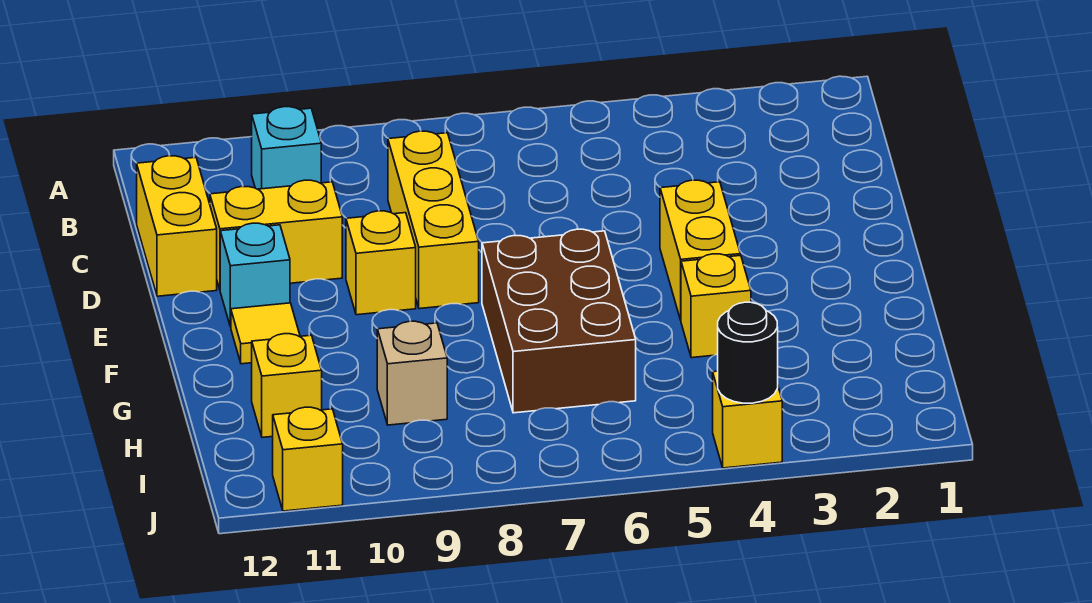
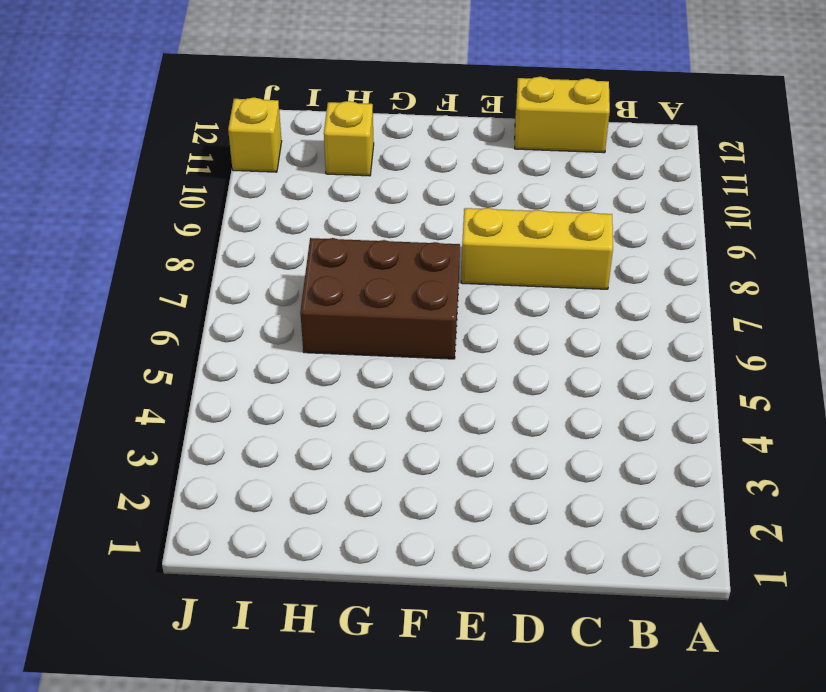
none -> cyan brick B10 level 1
none -> yellow brick D10:D11 level 1
none -> yellow brick E4:F4 level 1

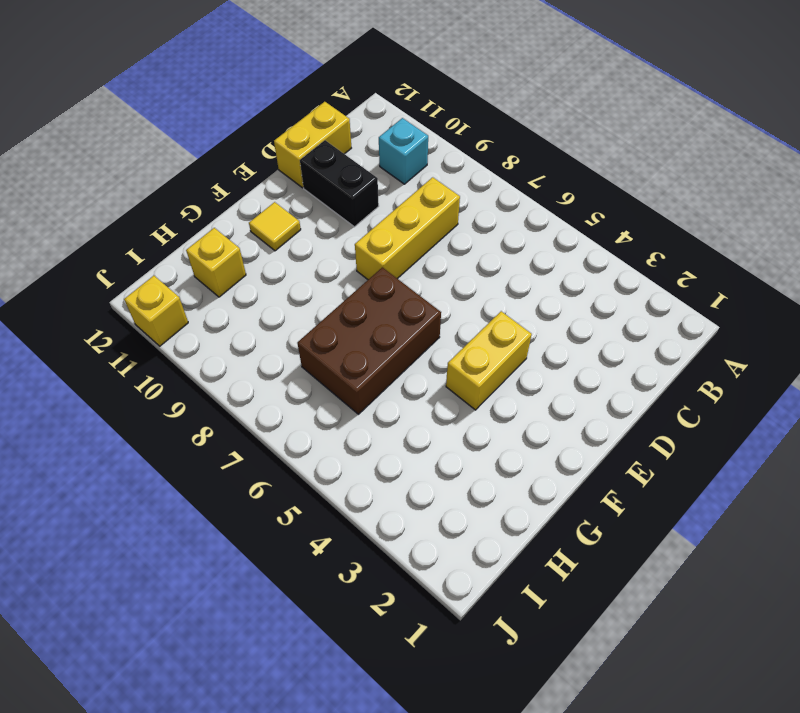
black brick D10:D11 level 1 -> yellow brick D10:D11 level 1
none -> yellow brick E9 level 1
none -> cyan brick E11 level 1
none -> yellow brick G4 level 1

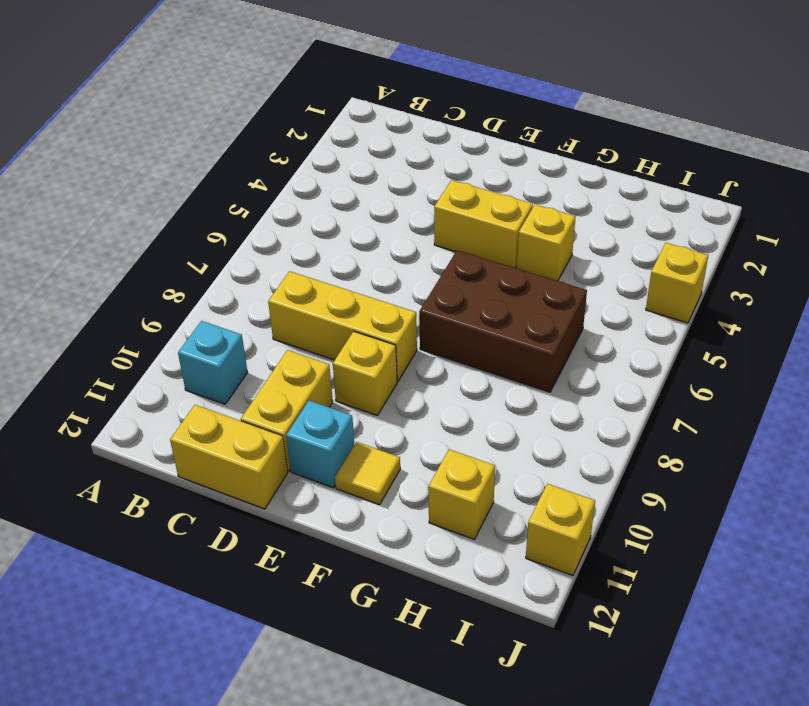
none -> tan brick H9 level 1
none -> black round brick J4 level 2

